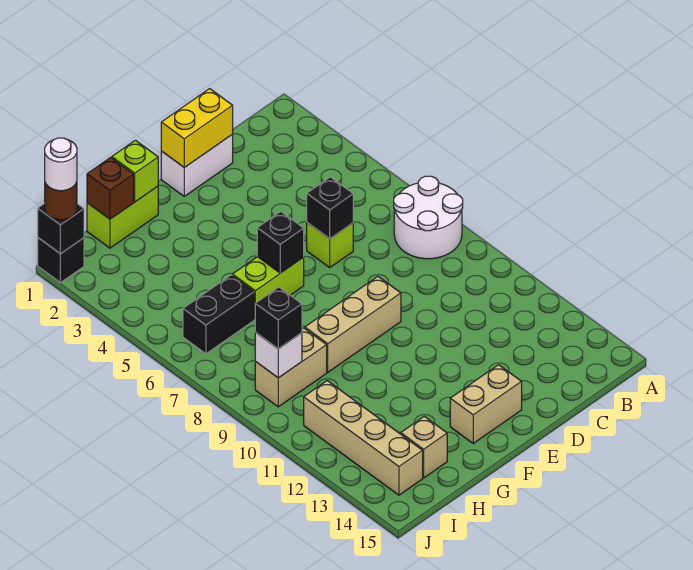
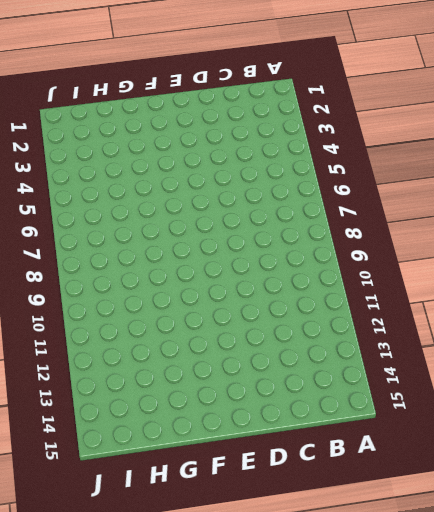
none -> white round brick A7:B8 level 1
none -> white brick D1:E1 level 1
none -> lime brick D6 level 1

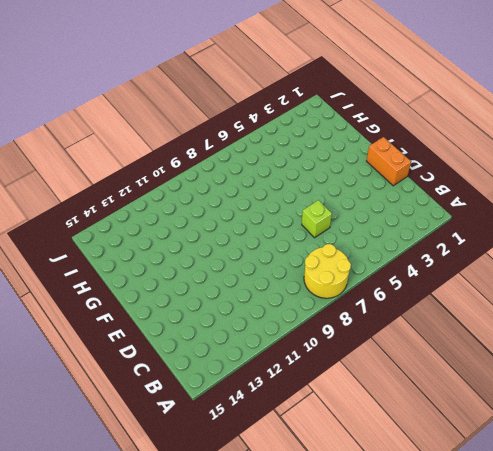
yellow round brick A7:B8 level 1 -> white round brick A7:B8 level 1
orange brick D1:E1 level 1 -> white brick D1:E1 level 1
none -> tan brick E9:G9 level 1
none -> tan brick E14:F14 level 1
none -> lime brick F6:G6 level 1

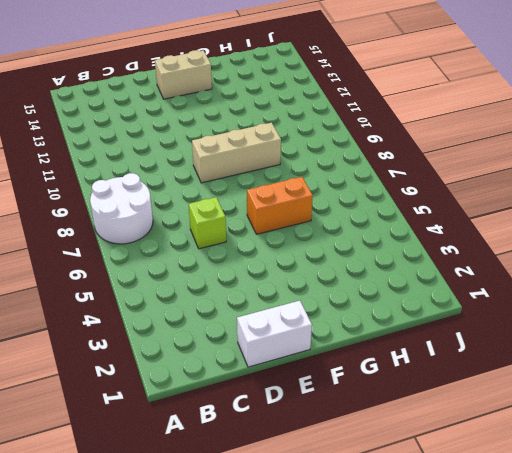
orange brick F6:G6 level 1 -> lime brick F6:G6 level 1
none -> lime brick G1:H1 level 1
none -> black brick H6:I6 level 1
none -> tan brick H9:I9 level 1

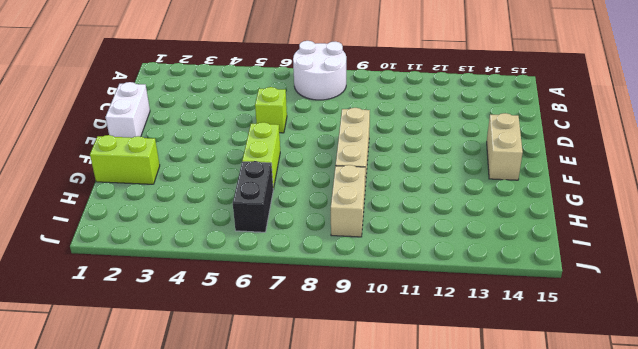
lime brick G1:G2 level 1 -> lime brick G1:H1 level 1
none -> tan brick H14 level 1
none -> tan brick I11:I14 level 1
none -> black brick J1 level 1

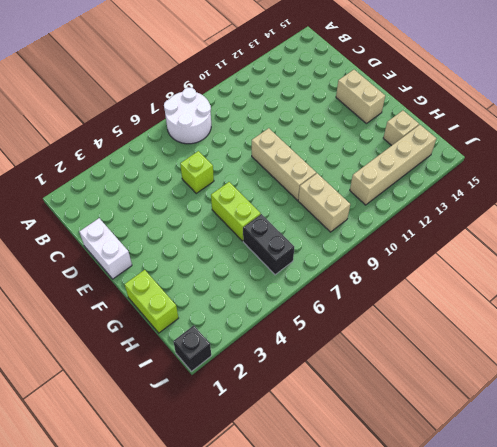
none -> yellow brick D1:E1 level 2
none -> black brick D6 level 2
none -> black brick F6 level 2

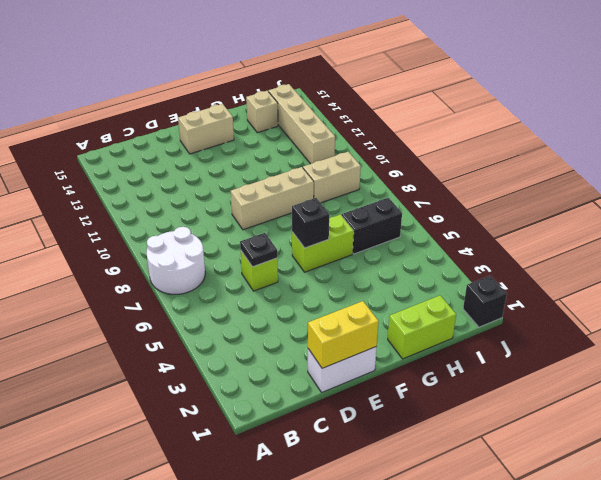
black plate D6 level 2 -> black brick D6 level 2
none -> lime brick G1 level 2
none -> brown brick H1 level 2
none -> white brick I9 level 2

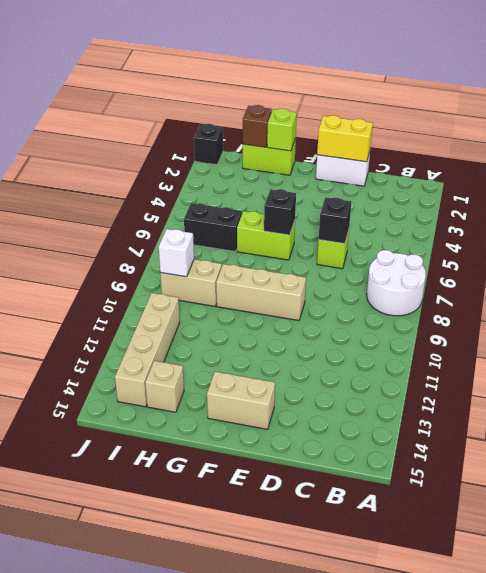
none -> black brick J1 level 2
none -> black brick I9 level 3
none -> brown round brick J1 level 3

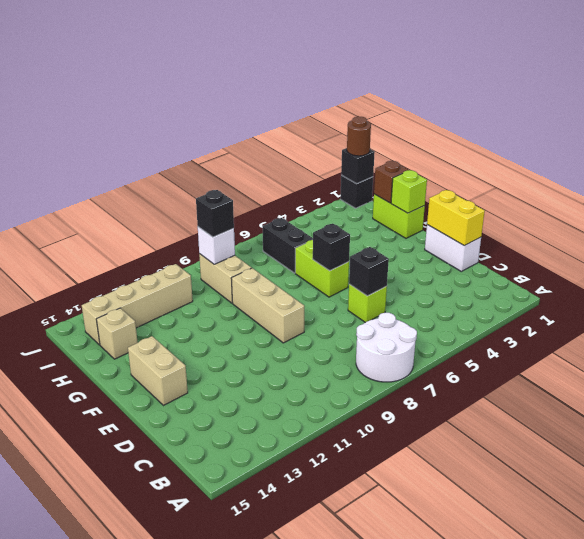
none -> white round brick J1 level 4

